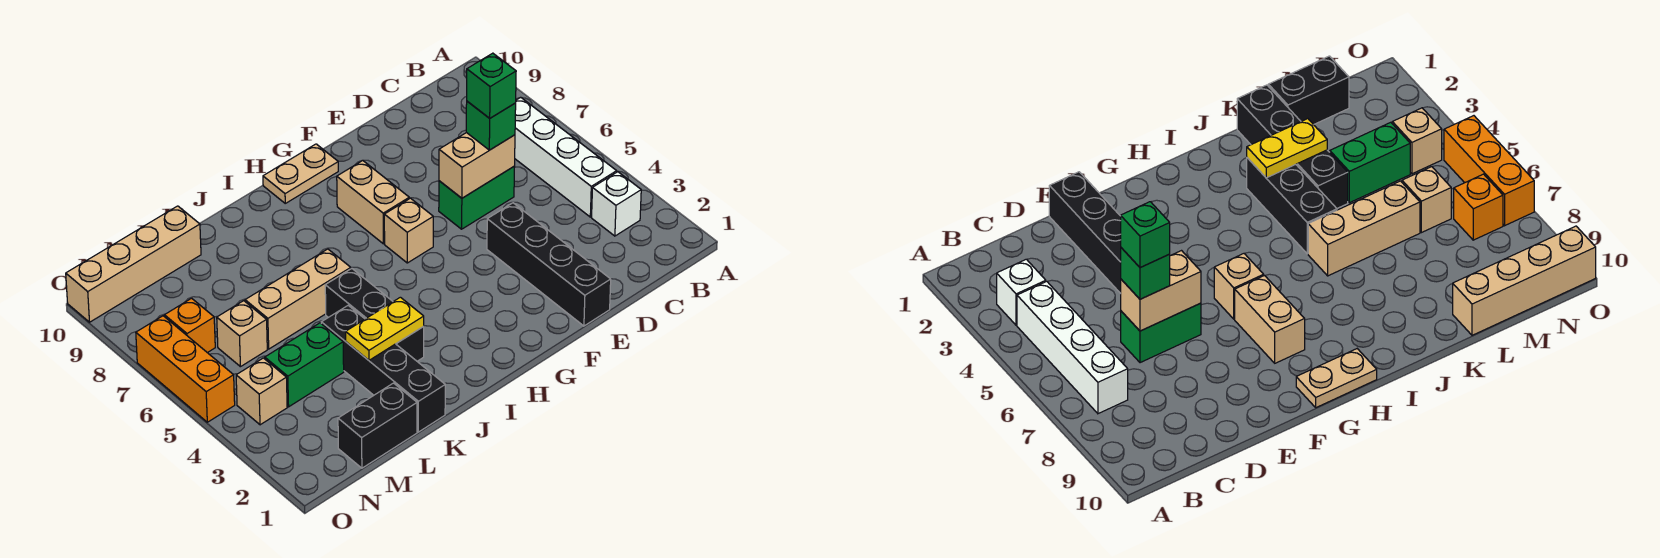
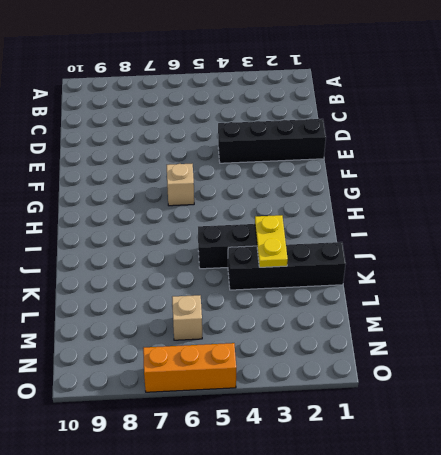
none -> white brick B3 level 1
none -> white brick B4:B7 level 1
none -> green brick D6:E6 level 1

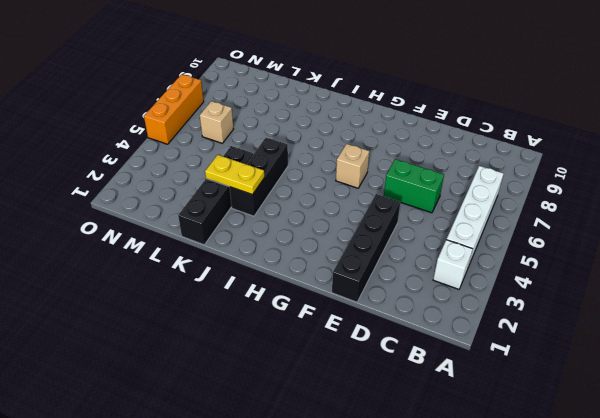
none -> tan brick G7:G8 level 1
none -> tan plate G10:H10 level 1
none -> tan brick J6:L6 level 1

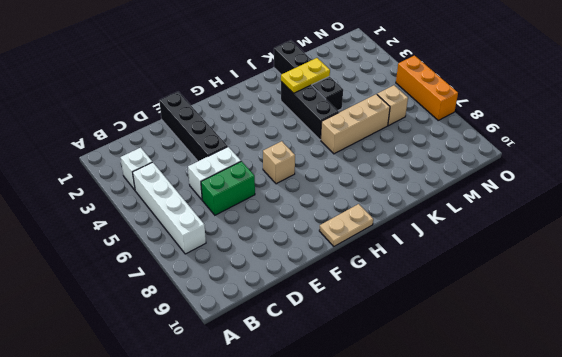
white brick D5:E5 level 1 -> none
none -> tan brick G7:G8 level 1
none -> black brick L1:M1 level 1
none -> green brick L4:M4 level 1

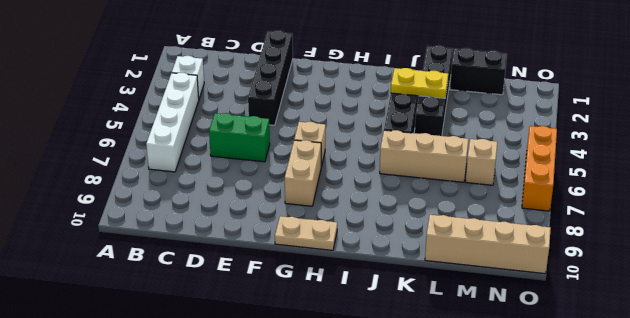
none -> green brick L4:M4 level 1
none -> tan brick N4 level 1
none -> orange brick N7 level 1

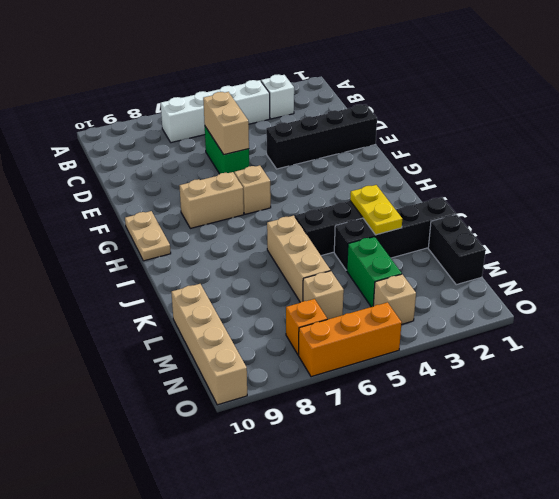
none -> green brick D6 level 3
none -> green brick D6 level 4

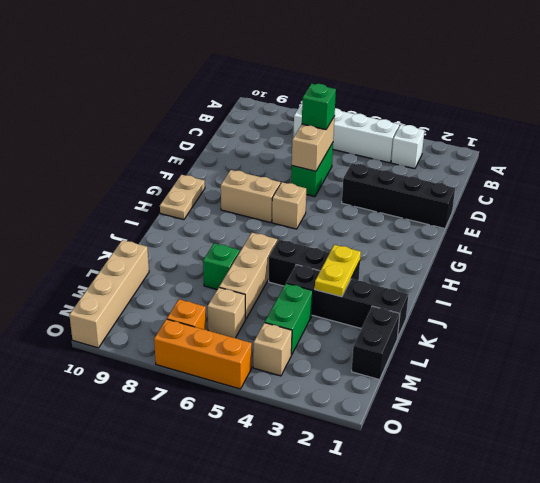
green brick K7 level 1 -> green brick D6 level 4

